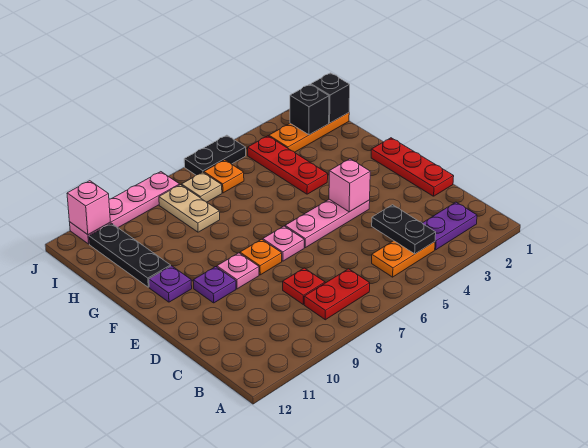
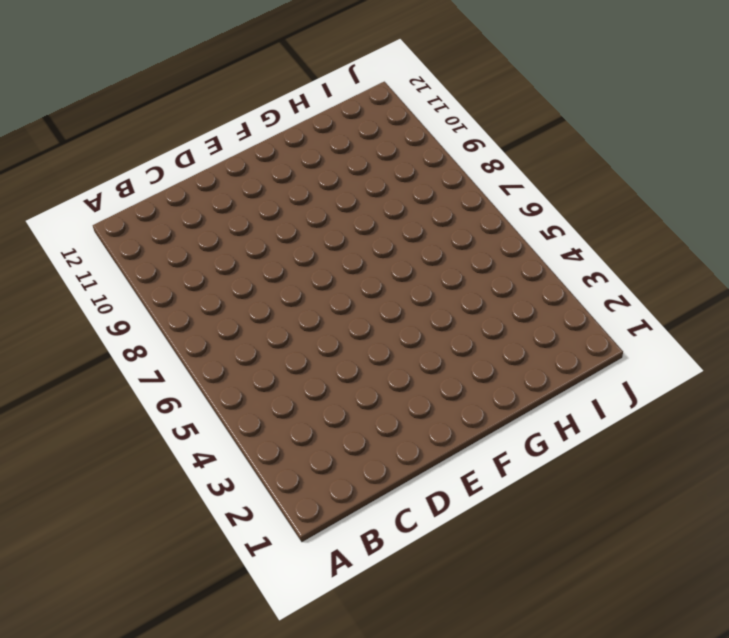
none -> purple plate B2:B3 level 1
none -> orange plate B4:B5 level 1
none -> red plate B7:B8 level 1

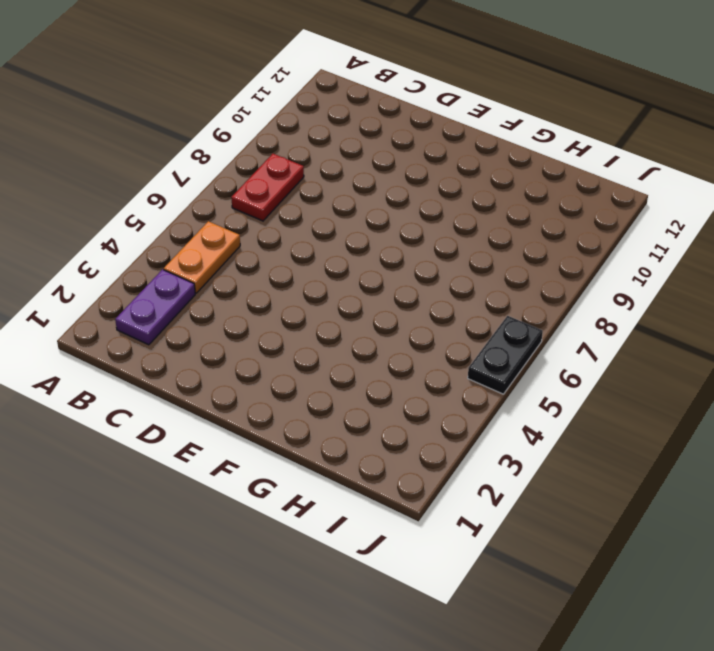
none -> red plate C8 level 1
none -> red plate D1:F1 level 1
none -> pink plate E4:E6 level 1

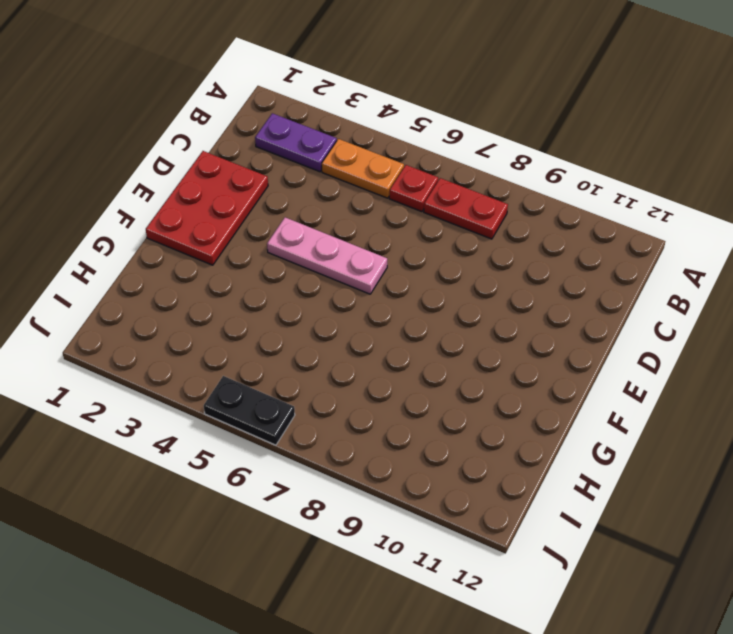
red plate B6 level 1 -> red plate C8 level 1
red plate D1:F2 level 1 -> red plate D1:F1 level 1
none -> pink plate E7 level 1
none -> orange plate E8 level 1
none -> pink plate E9 level 1

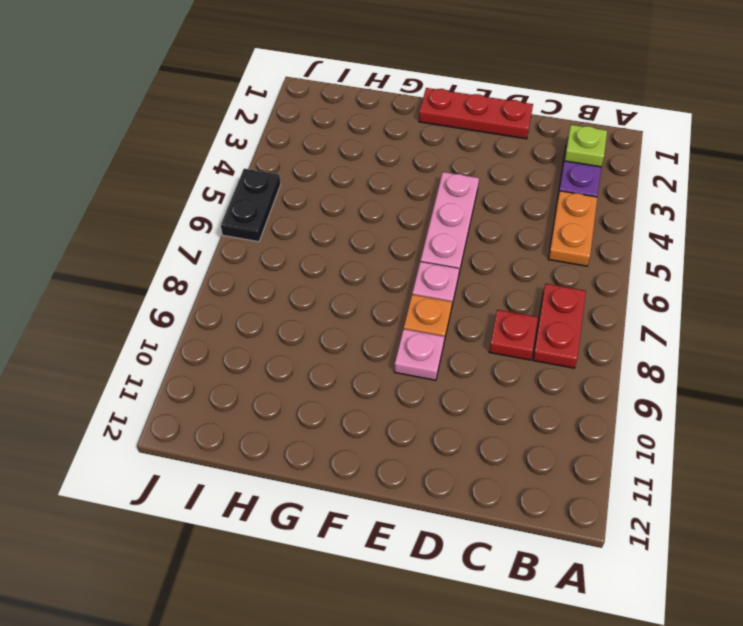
lime plate B2 level 2 -> none
none -> purple plate E10 level 1
none -> purple plate F11 level 1
none -> red plate G4:I4 level 1

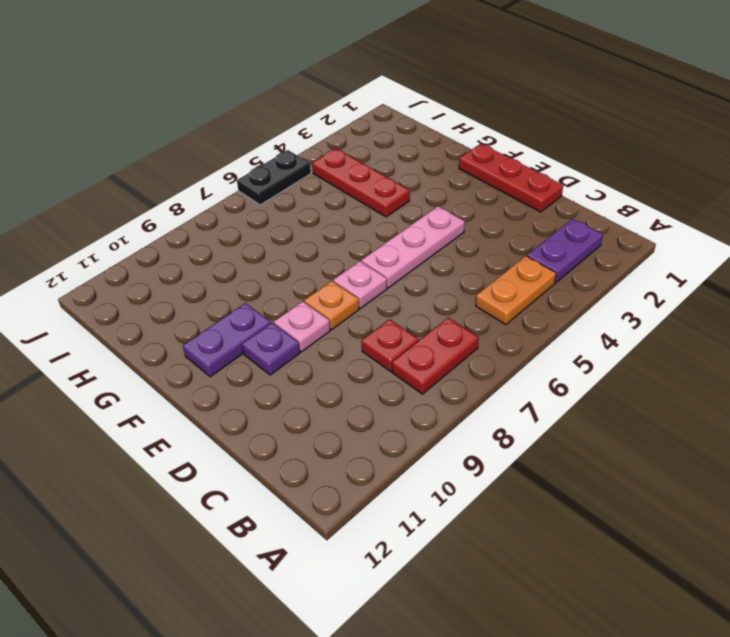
purple plate F10:F11 level 1 -> purple plate F11 level 1
none -> black plate G11:I11 level 1
none -> tan plate H8:I8 level 1
none -> orange plate I1:I3 level 1

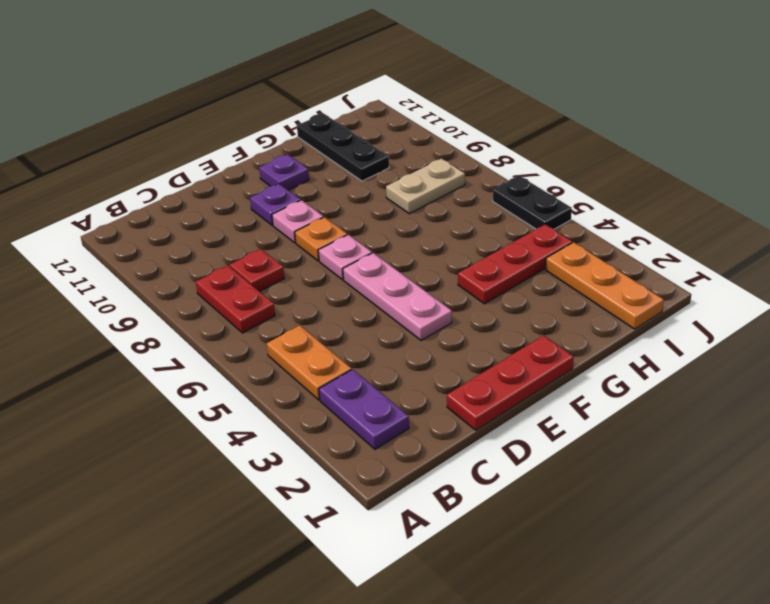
black plate H10:H12 level 1 -> black plate G11:I11 level 1
none -> orange plate I6 level 1
none -> tan plate I7 level 1
none -> pink plate J8:J11 level 1

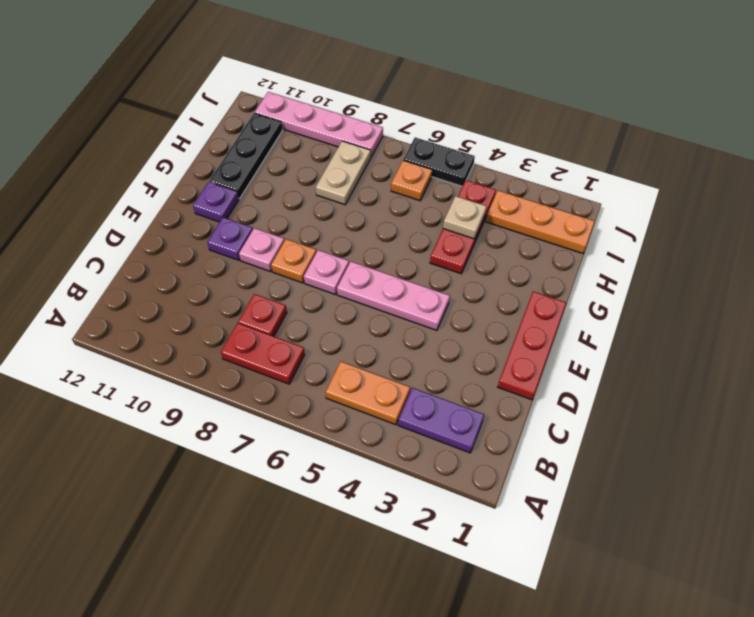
tan plate H4 level 2 -> tan plate I7 level 1
none -> black plate B4:C4 level 2
none -> pink brick E4 level 2
none -> black brick I1 level 2

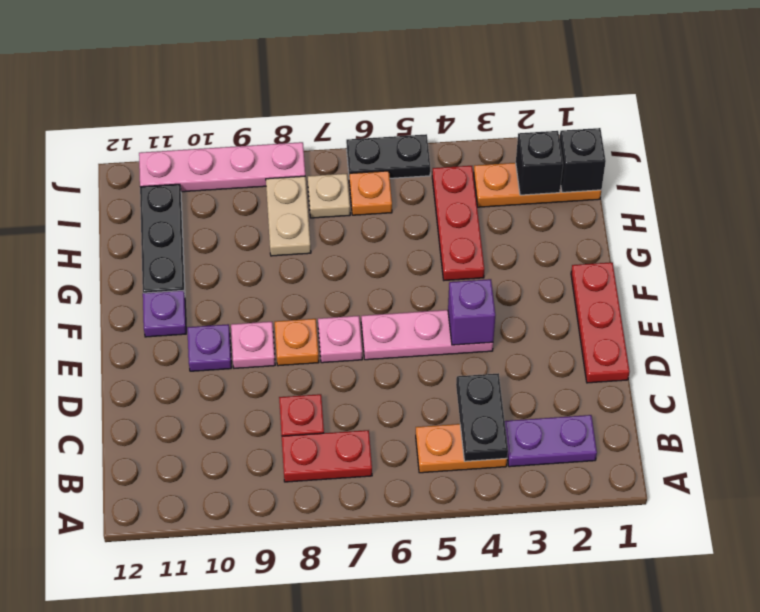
purple brick E4 level 2 -> pink brick E4 level 2
none -> pink brick J11 level 2

